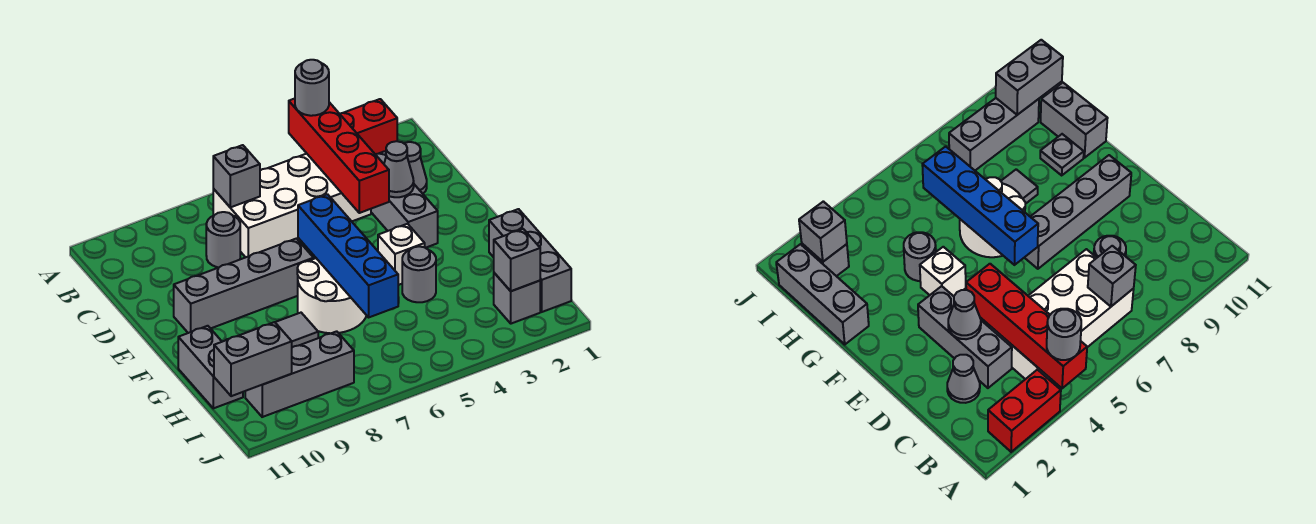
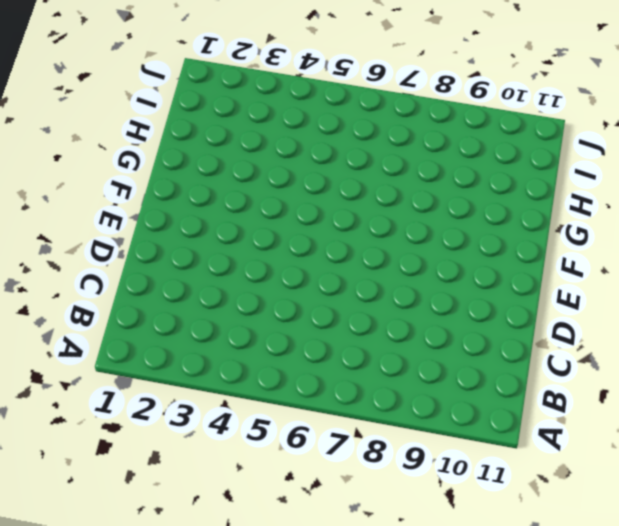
none -> red brick A2:A3 level 1
none -> white brick B4:C7 level 1
none -> grey cone C2 level 1

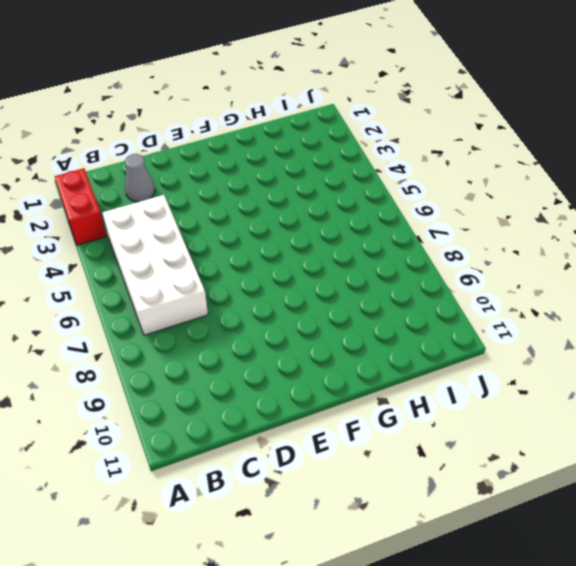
none -> grey brick C3:E3 level 1
none -> grey round brick C8 level 1
none -> grey brick E7:E10 level 1

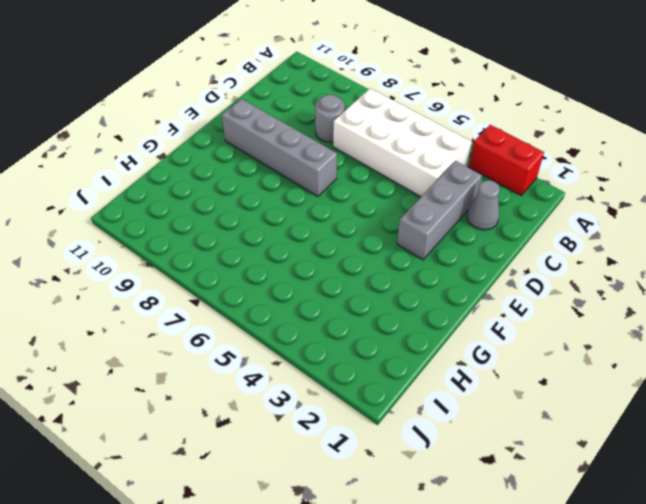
none -> white brick F4 level 1
none -> white round brick F6:G7 level 1
none -> grey brick G1:I1 level 1

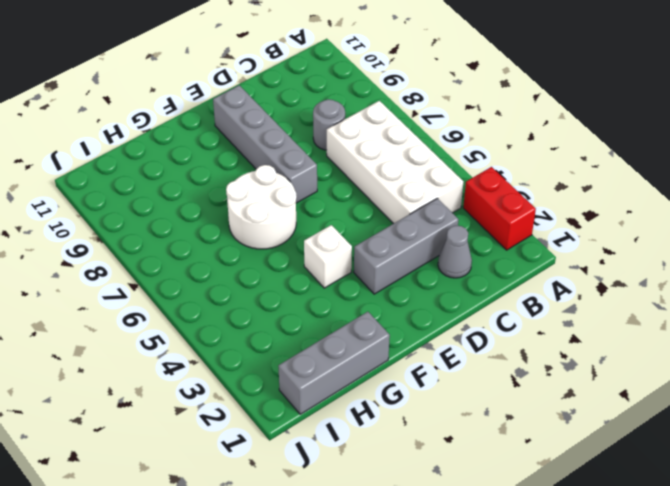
none -> grey round brick G4 level 1
none -> grey tile G8 level 1
none -> grey plate G10 level 1

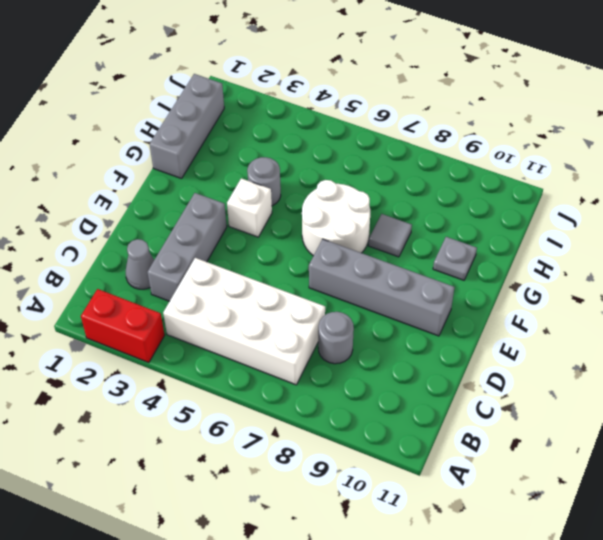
none -> grey brick G11:H11 level 1
none -> grey brick I2 level 1
none -> grey brick I8:I10 level 1

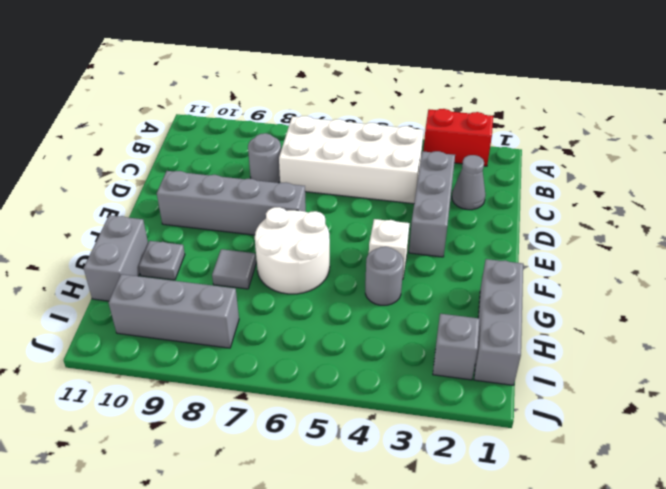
none -> red brick A4:D4 level 2
none -> grey brick B7 level 2
none -> grey cone D3 level 2

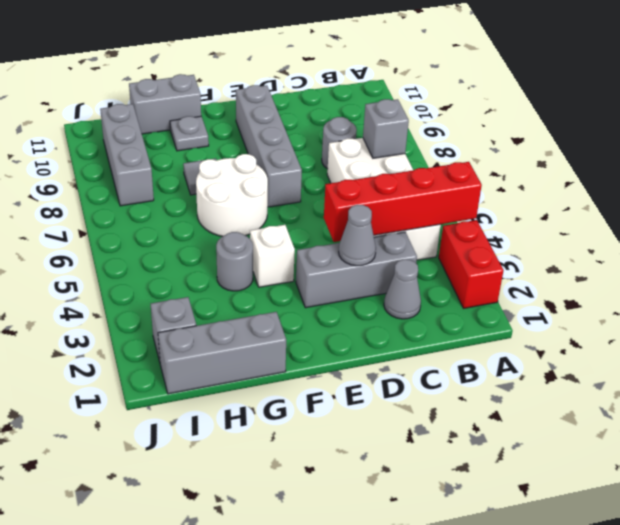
none -> blue brick E6:H6 level 2
none -> grey brick I2 level 2
none -> grey brick I10:I11 level 2

